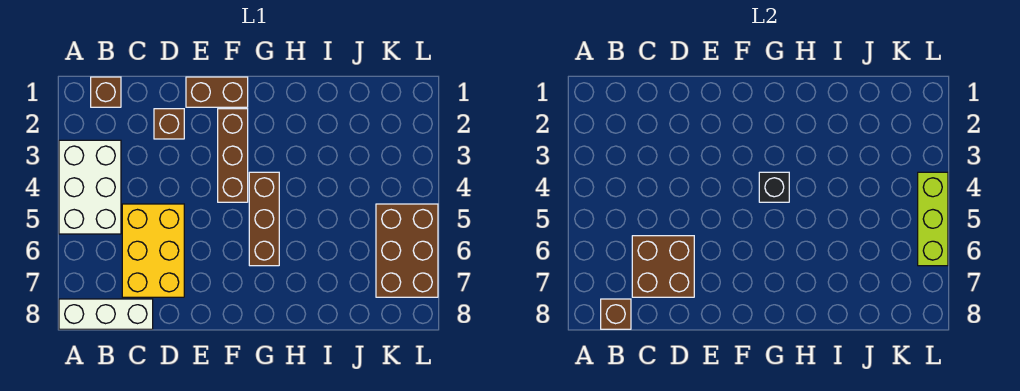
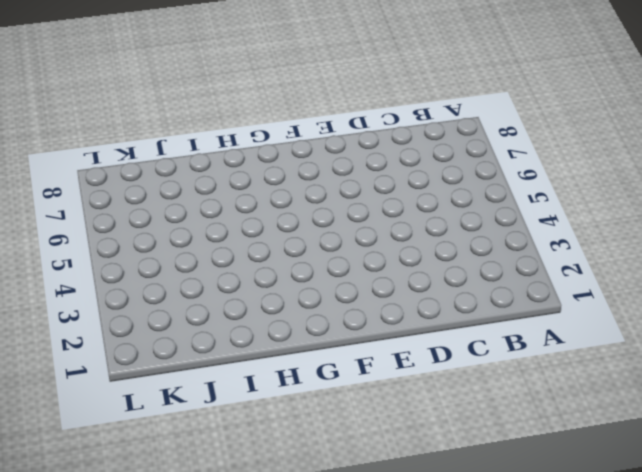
none -> white brick A3:B5 level 1
none -> white brick A8:C8 level 1
none -> brown brick B1 level 1

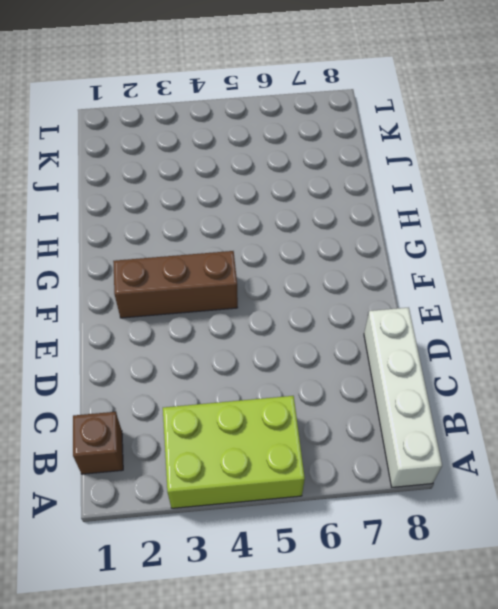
lime brick A3:B5 level 1 -> white brick A3:B5 level 1
white brick A8:D8 level 1 -> white brick A8:C8 level 1
none -> yellow brick C5:D7 level 1
none -> brown brick D2 level 1
none -> brown brick E1:F1 level 1

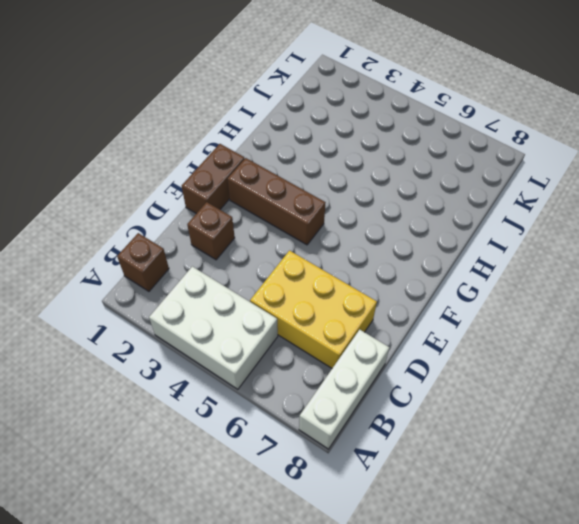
none -> brown brick G4:G6 level 1
none -> brown brick K5:L7 level 1
none -> brown brick B8 level 2

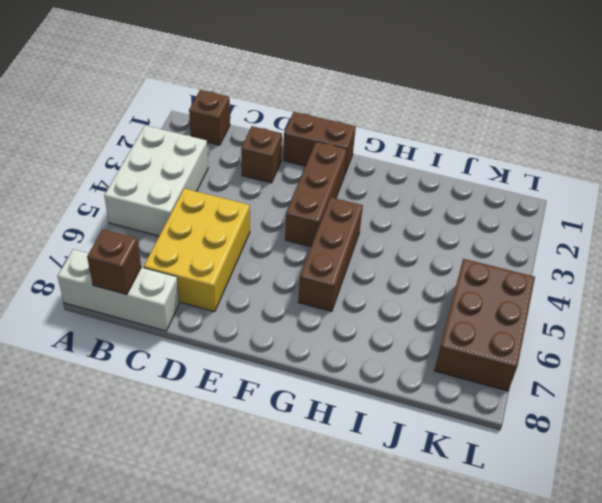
none -> brown brick C6:D7 level 2
none -> black brick G4 level 2
none -> lime brick L4:L6 level 2

